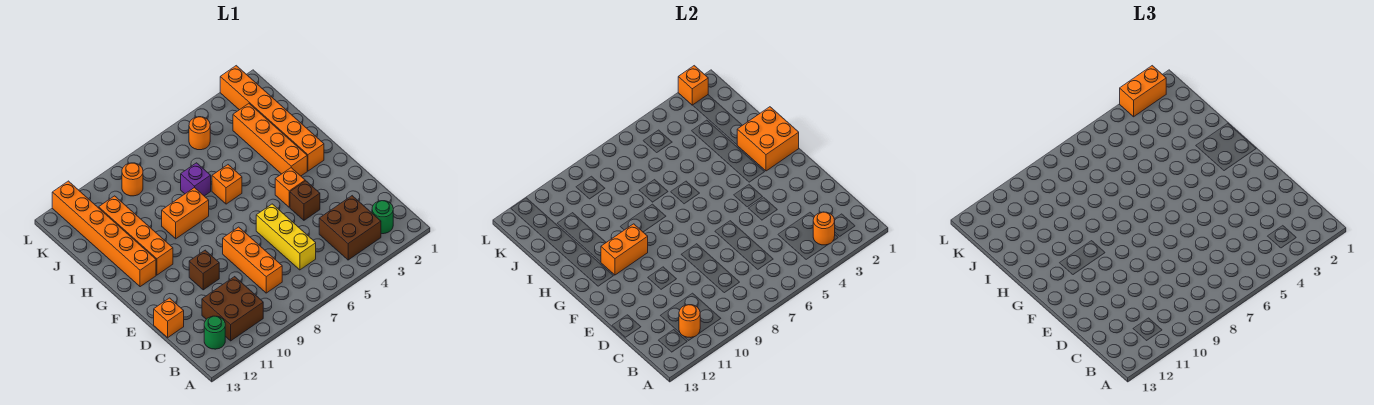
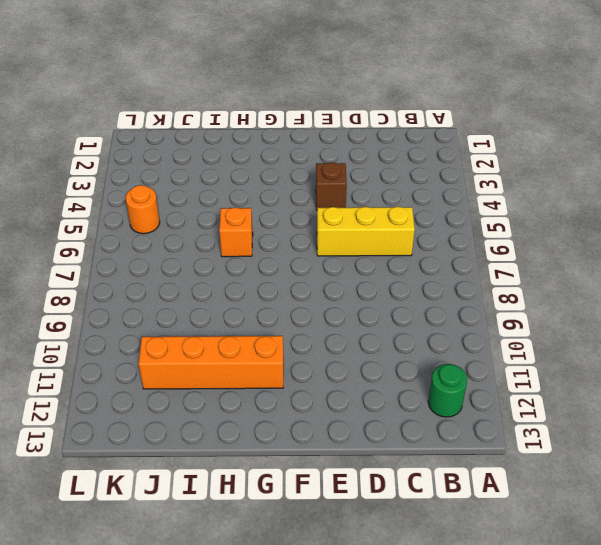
none -> green round brick B2 level 1
none -> brown brick B3:C4 level 1
none -> brown brick B10:C11 level 1

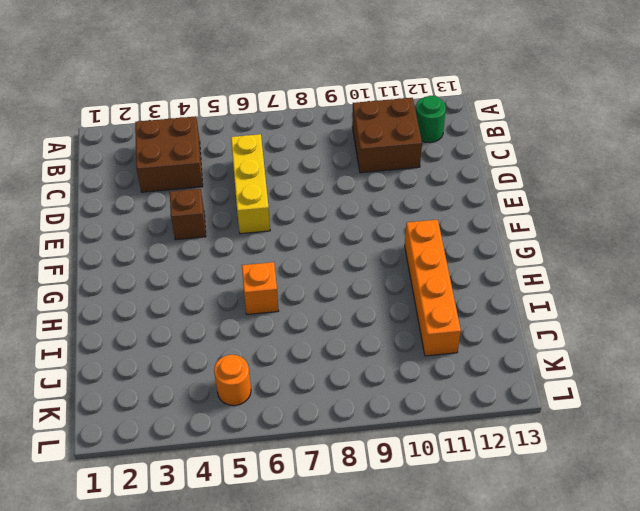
none -> green round brick B2 level 1
none -> orange brick C8:E8 level 1
none -> orange brick D13 level 1

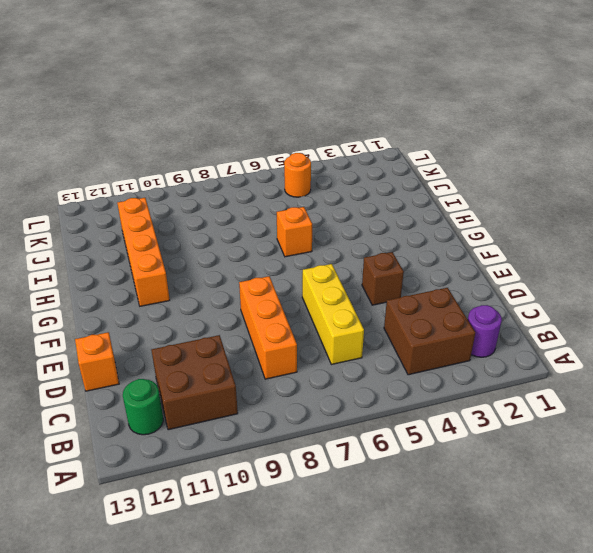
purple round brick B2 level 1 -> green round brick B2 level 1
none -> brown brick E10 level 1
none -> orange brick F4 level 1
none -> orange brick G2:L2 level 1

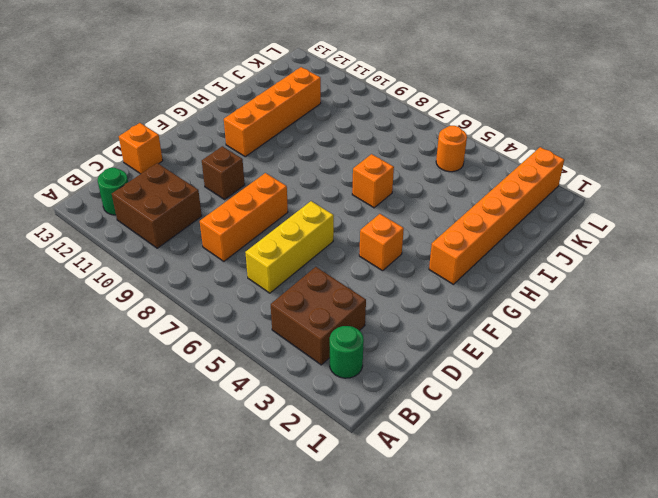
none -> brown brick E4 level 1
none -> orange brick G3:J3 level 1
none -> orange brick G12:L12 level 1

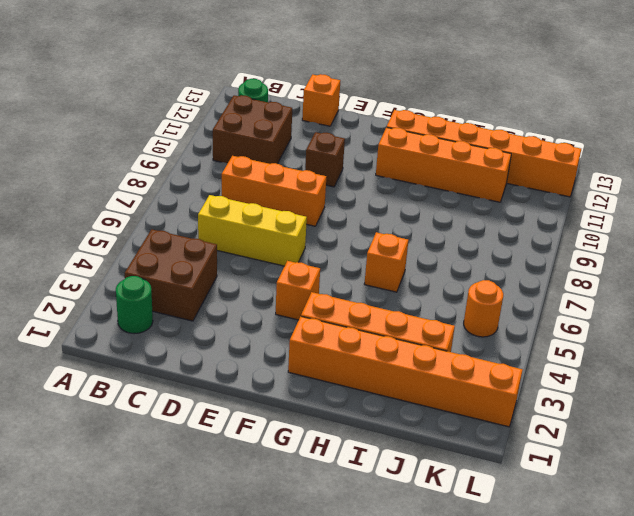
none -> brown brick E4 level 1
none -> orange brick H8:H9 level 1
none -> purple brick I7 level 1

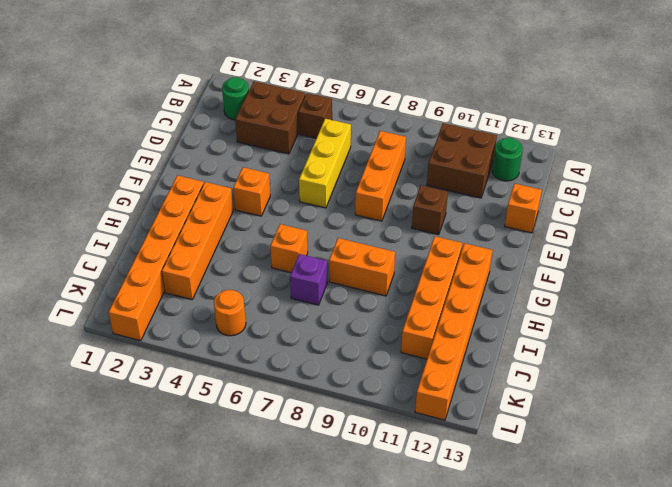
brown brick B5 level 1 -> brown brick E4 level 1
none -> orange round brick K9 level 1
none -> orange round brick B3 level 2
none -> orange round brick B11 level 2

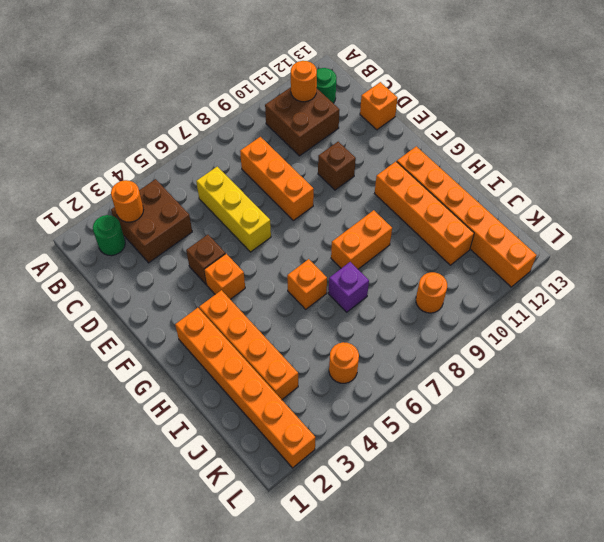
none -> orange brick G1:H2 level 2
none -> orange brick G10:G11 level 2
none -> orange brick L2 level 2

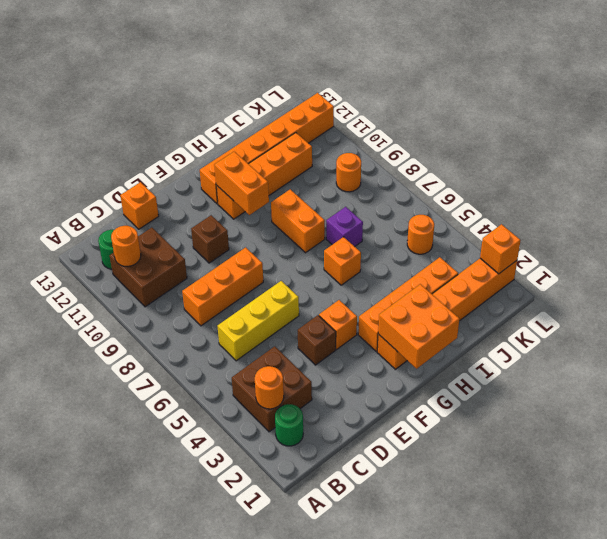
none -> orange brick L2:L3 level 3

